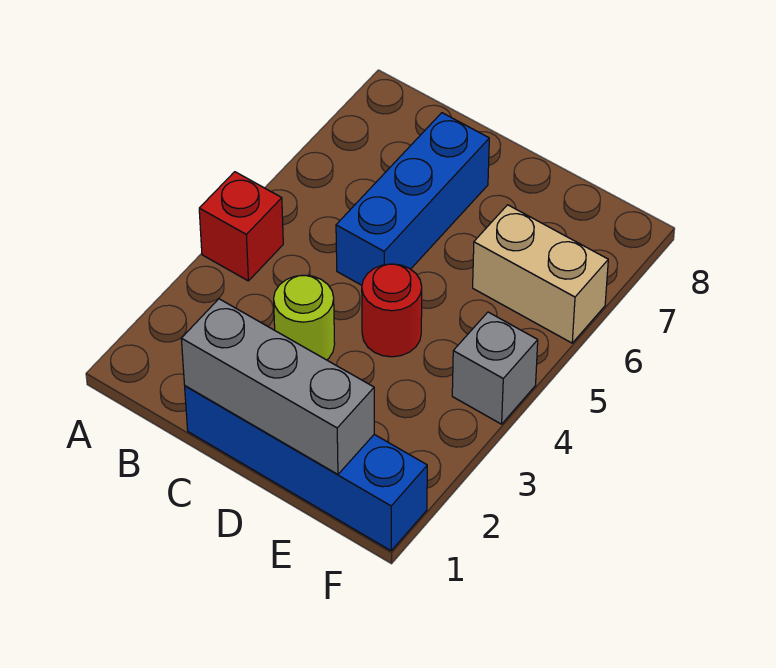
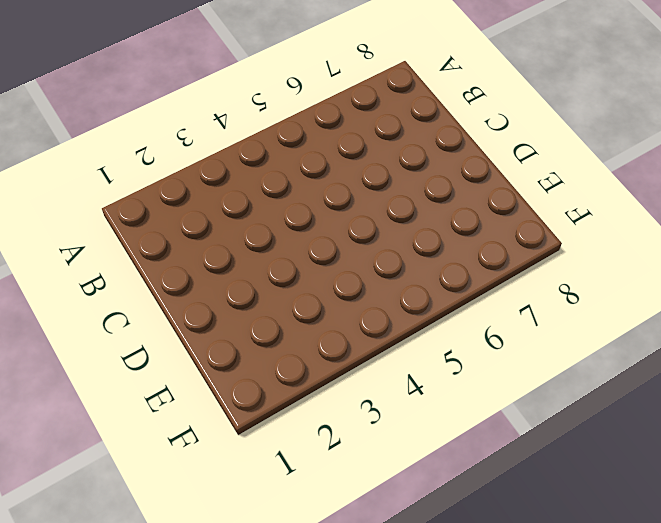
none -> red brick A4 level 1
none -> blue brick C1:F1 level 1

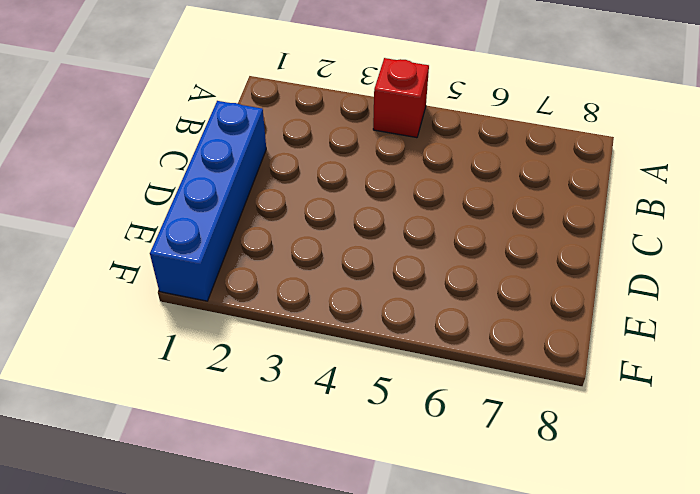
none -> lime round brick C3 level 1
none -> blue brick C5:C7 level 1

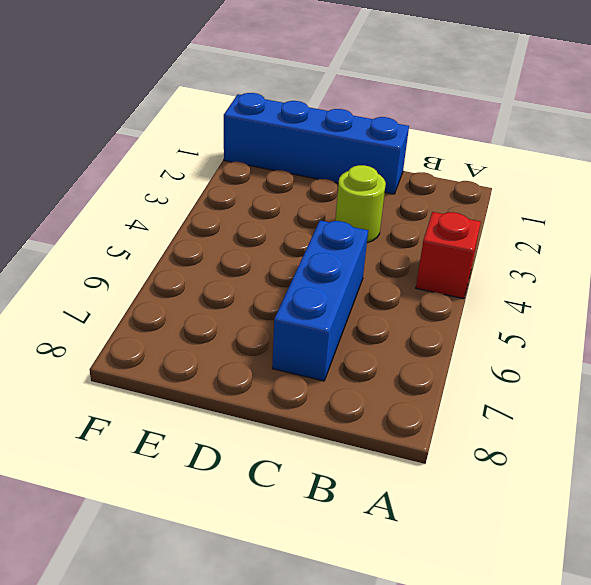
none -> red round brick D4 level 1
none -> tan brick E6:F6 level 1

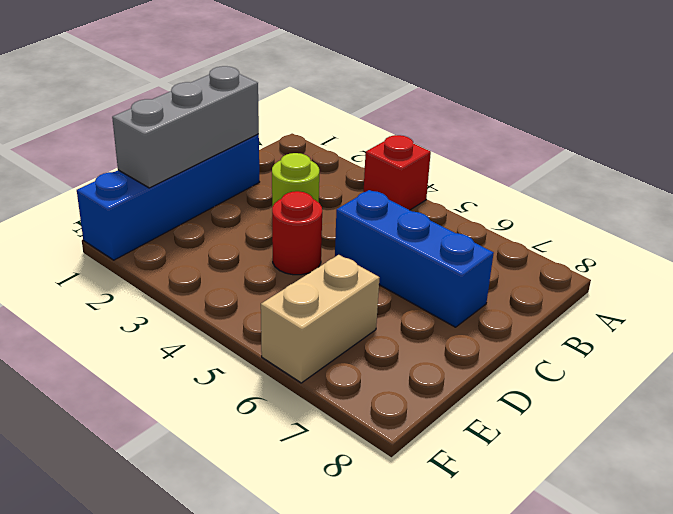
none -> grey brick F4 level 1

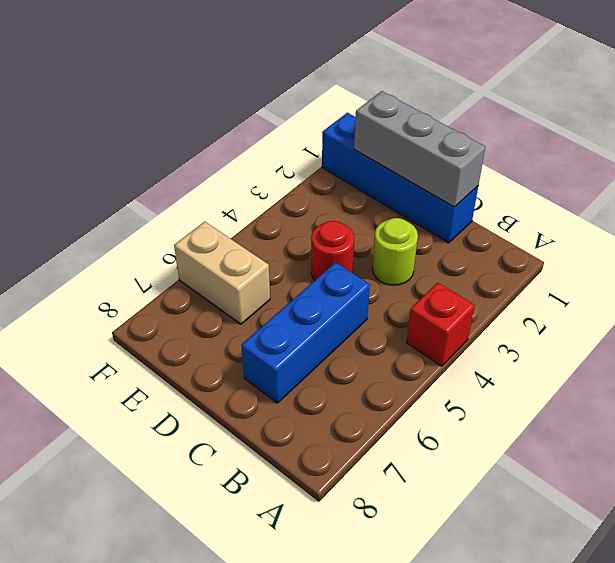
none -> grey brick F4 level 1

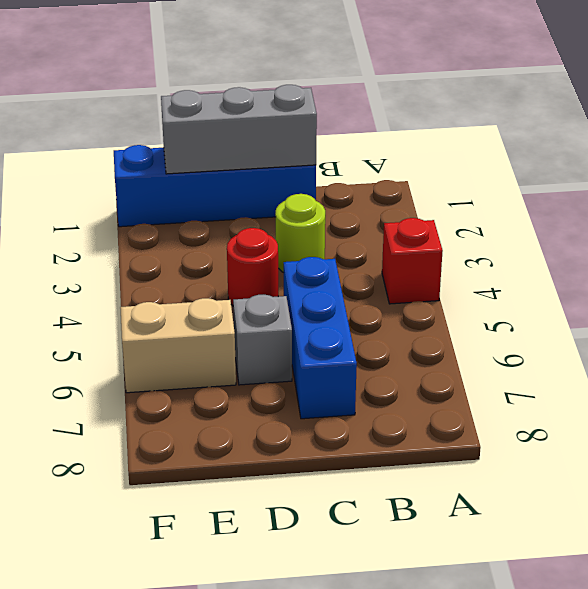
grey brick D6 level 1 -> grey brick F4 level 1

